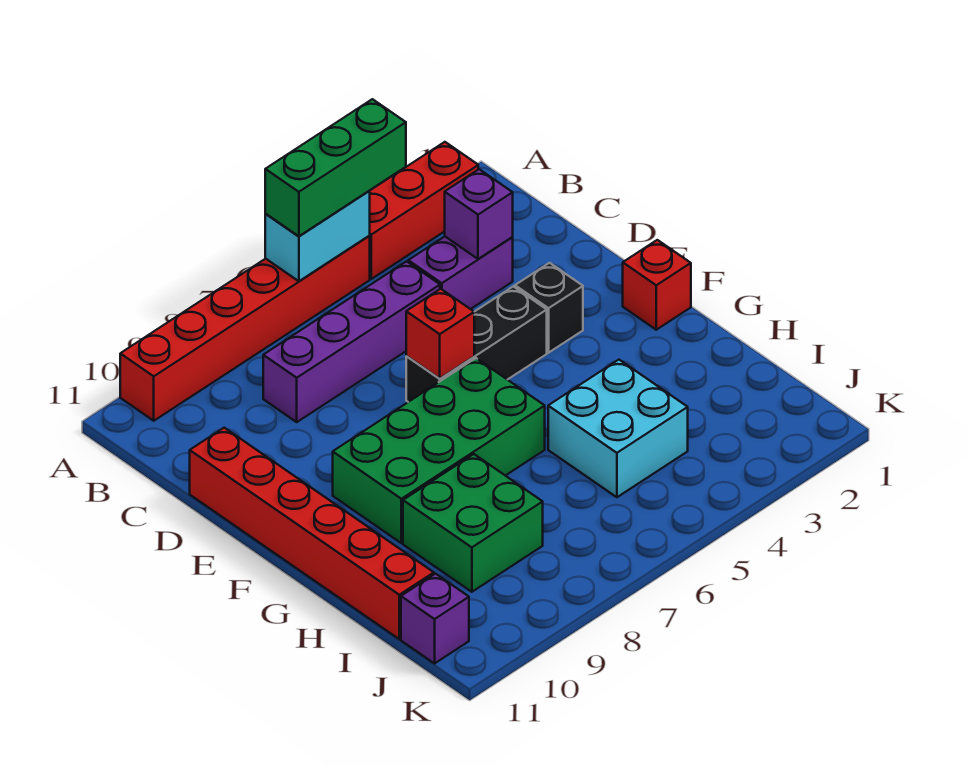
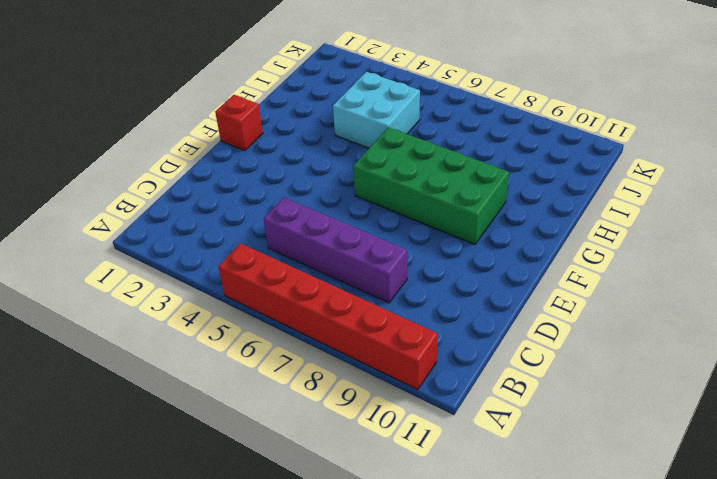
none -> red brick A2:A4 level 1
none -> purple brick C3:C4 level 1
none -> red brick D11:I11 level 1

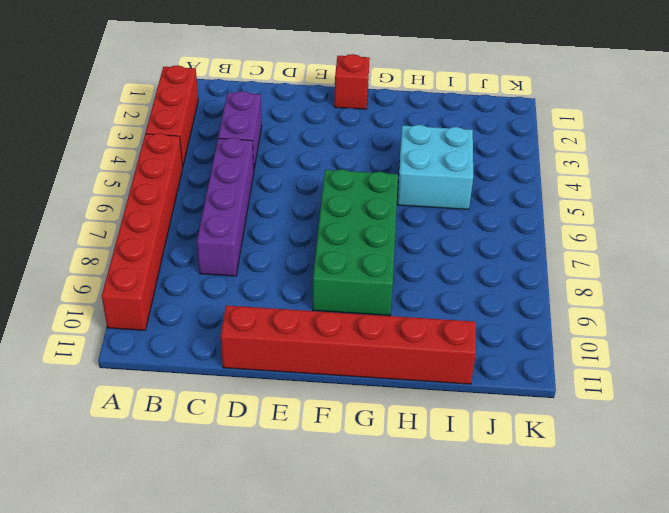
none -> black brick E3 level 1
none -> black brick E4:E6 level 1
none -> green brick H8:I9 level 1

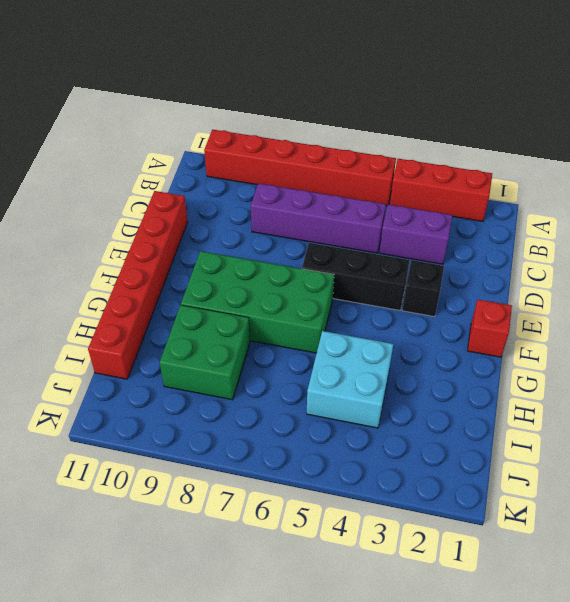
none -> purple brick J11 level 1
none -> cyan brick A5:A6 level 2
none -> purple brick C3 level 2

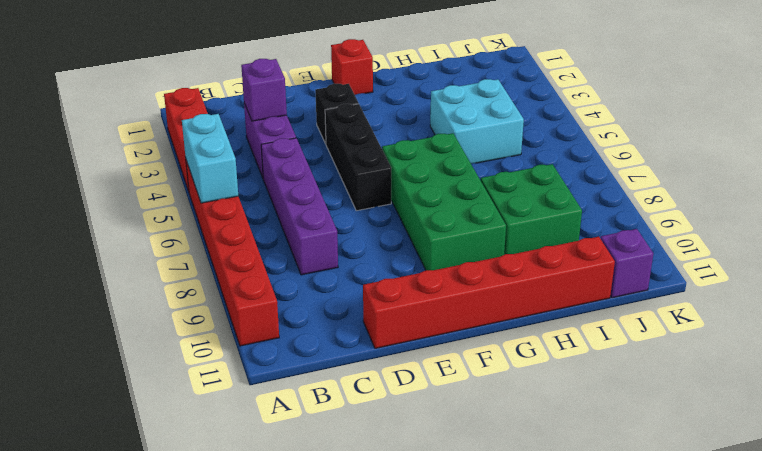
none -> red brick E6 level 2
none -> green brick A4:A6 level 3

